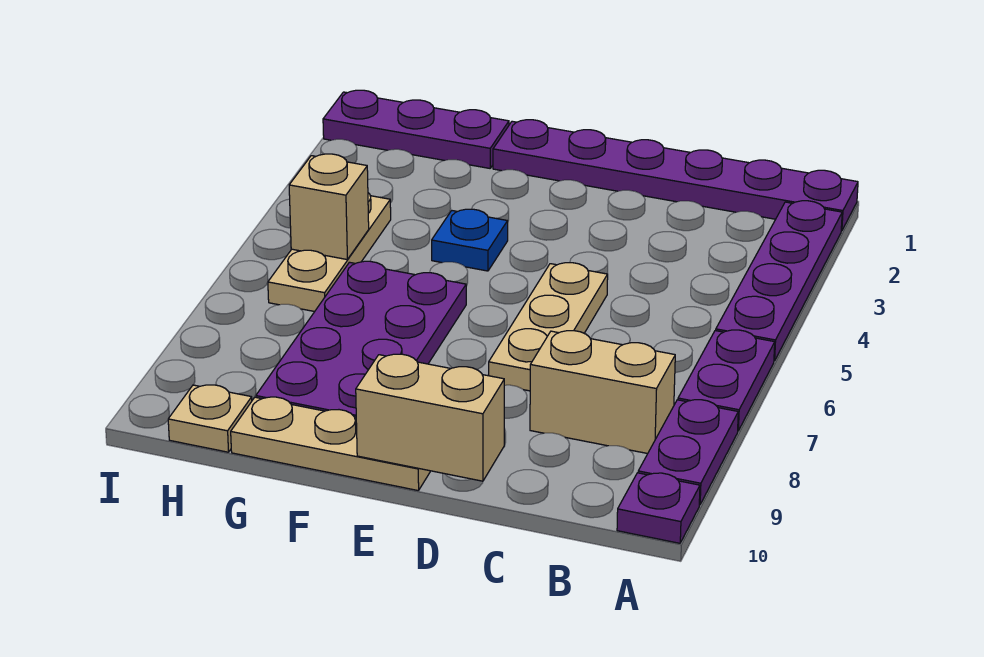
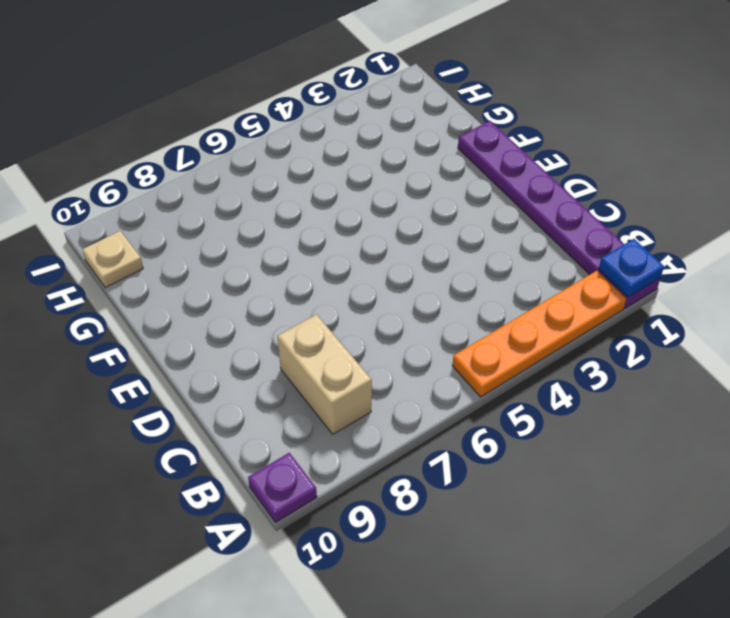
blue plate A1 level 2 -> blue plate F4 level 1
orange plate A2:A5 level 1 -> purple plate A2:A5 level 1
none -> purple plate A6:A7 level 1
none -> purple plate A8:A9 level 1
none -> tan plate D5:D7 level 1

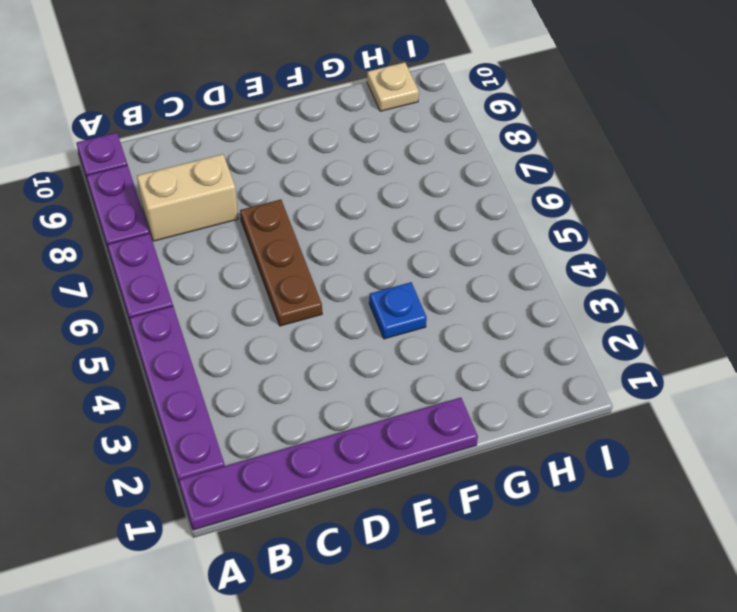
brown plate D5:D7 level 1 -> tan plate D5:D7 level 1
none -> tan plate E10:G10 level 1
none -> purple plate F6:G9 level 1
none -> purple plate G1:I1 level 1

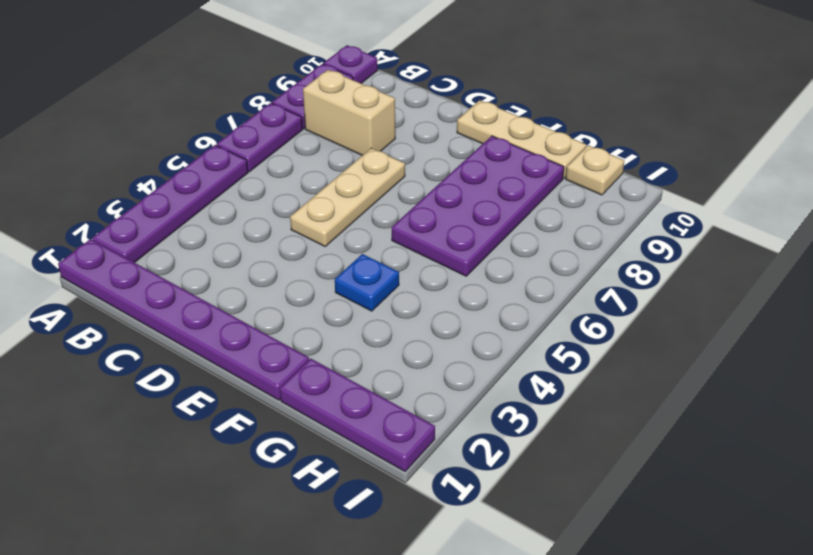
none -> tan plate H4:H6 level 1
none -> tan brick D10:E10 level 2
none -> tan brick H5 level 2

